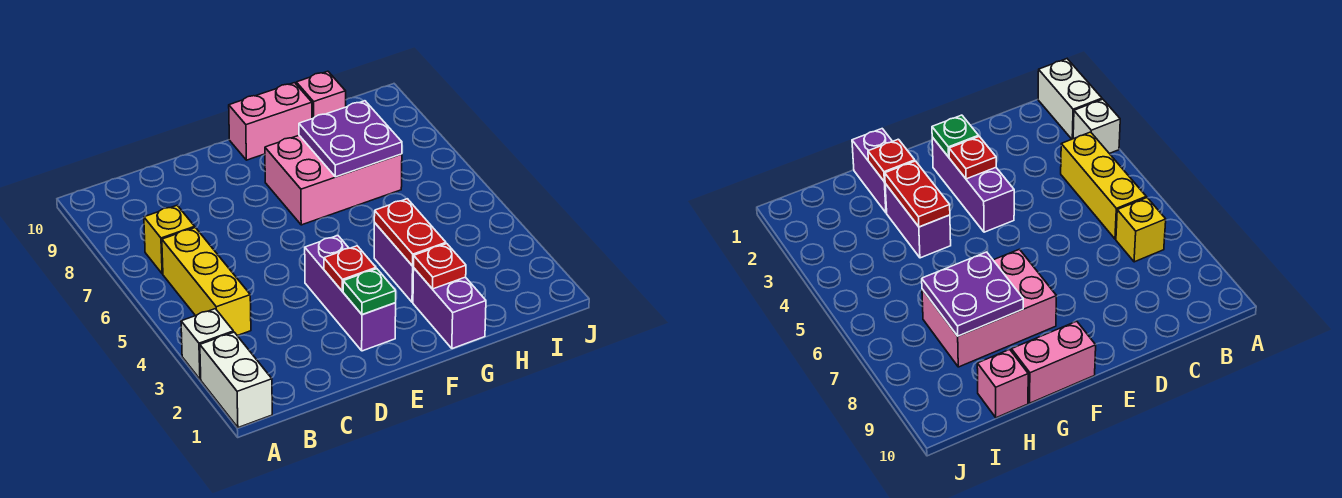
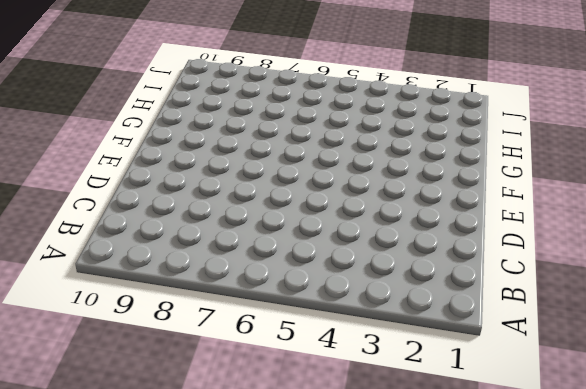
none -> white brick A1:A2 level 1
none -> white brick A3 level 1
none -> yellow brick B4:B6 level 1

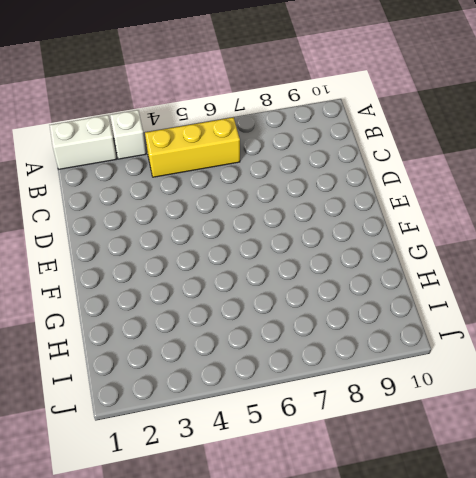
none -> yellow brick B7 level 1
none -> purple brick E2:E4 level 1
none -> pink brick F7:H8 level 1

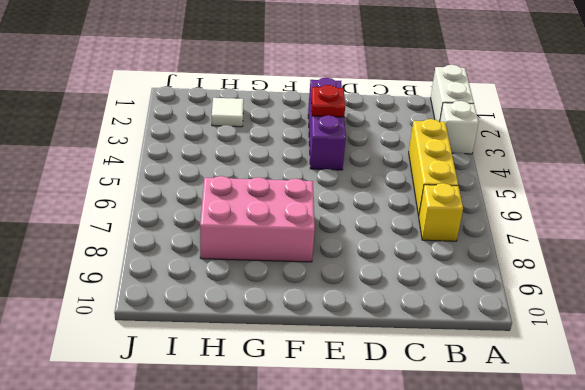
white tile H2 level 1 -> none
none -> pink brick F10:G10 level 1
none -> purple brick G1:G2 level 1
none -> purple brick G3:G4 level 1

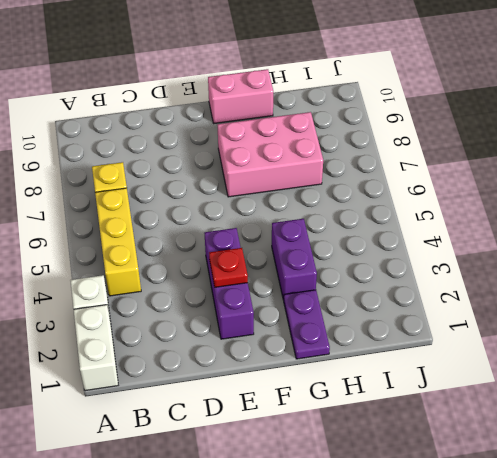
purple plate G1:G2 level 1 -> purple brick G1:G2 level 1
none -> pink brick H10 level 1
none -> green plate E2 level 2
none -> red plate G2 level 2

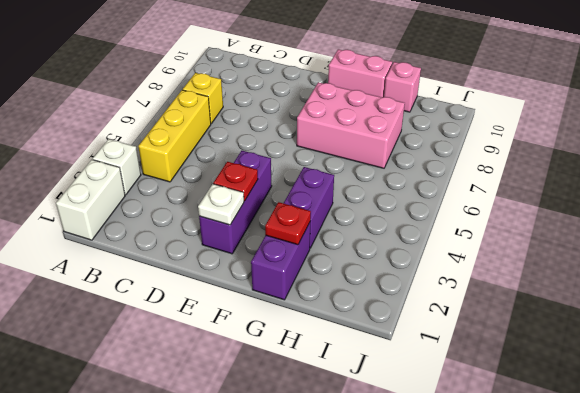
white plate E2 level 2 -> green plate E2 level 2
none -> red plate G3:G4 level 2
none -> purple plate G7:H8 level 2

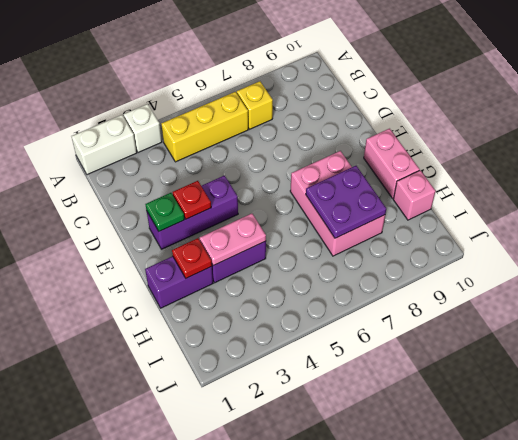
pink plate G3:G4 level 2 -> red plate G3:G4 level 2

